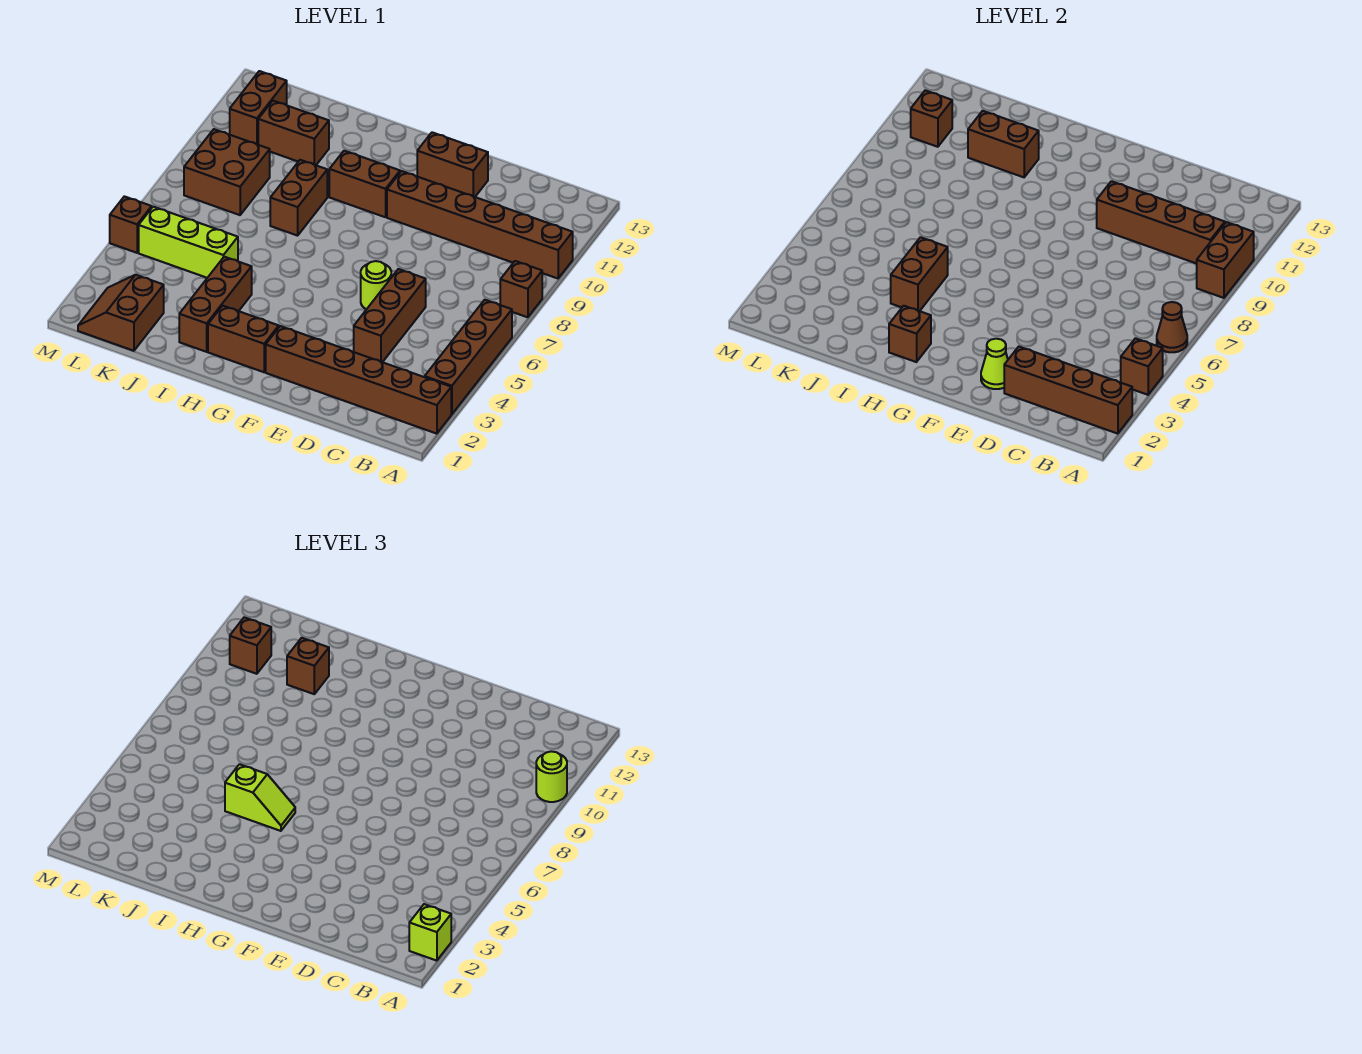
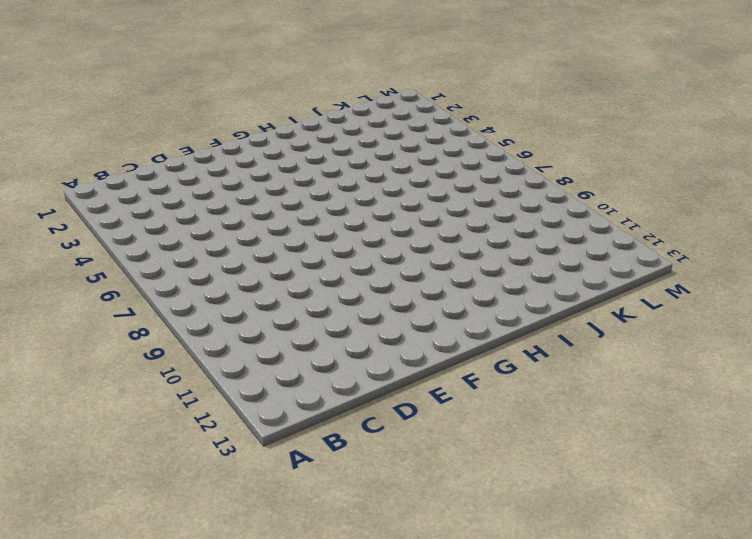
none -> brown brick A2:F2 level 1
none -> brown brick A3:A6 level 1
none -> brown brick A8 level 1
none -> brown brick A10:F10 level 1

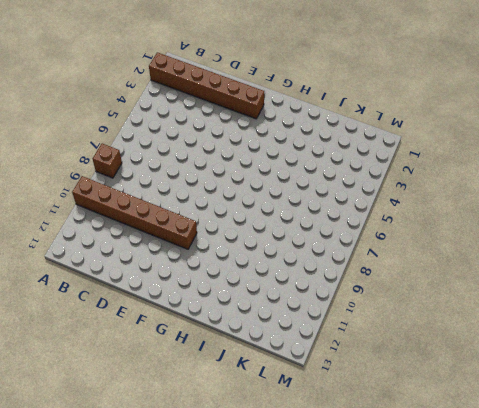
none -> brown brick A3:A6 level 1
none -> brown brick D4:D6 level 1
none -> lime round brick E6 level 1
none -> brown brick E12:F12 level 1

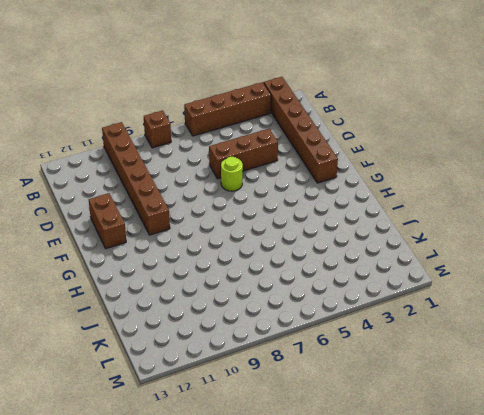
none -> brown brick G2:H2 level 1
none -> brown brick G10:H10 level 1
none -> brown brick I2:I4 level 1
none -> brown brick I8:I9 level 1

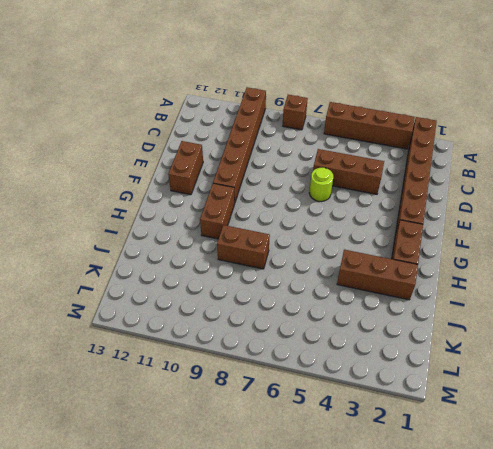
none -> lime brick J5:L5 level 1
none -> brown brick J11:K11 level 1
none -> brown slope K1:L2 level 1 top K
none -> brown brick K8:L9 level 1

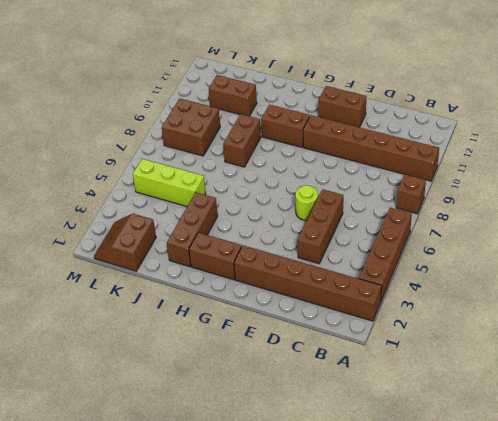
none -> brown brick L11:L12 level 1
none -> brown brick M5 level 1
none -> brown brick A2:D2 level 2
none -> brown brick A4 level 2

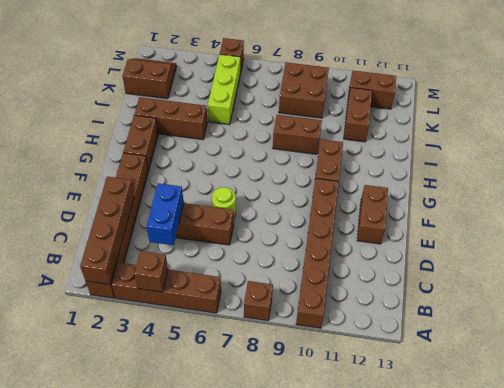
blue brick C4:D4 level 2 -> none
none -> brown cone A6 level 2
none -> brown brick A9:A10 level 2
none -> brown brick B10:E10 level 2
none -> lime cone E2 level 2

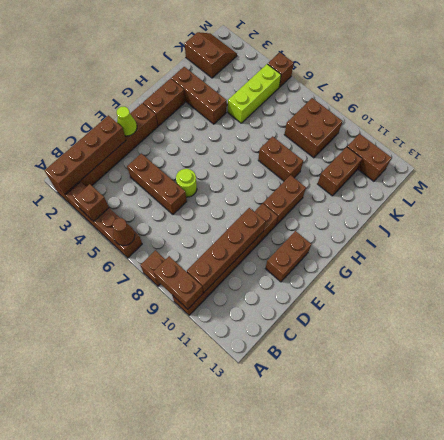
none -> brown brick H2 level 2
none -> brown brick I4:I5 level 2
none -> brown brick I11:J11 level 2
none -> brown brick L11 level 2

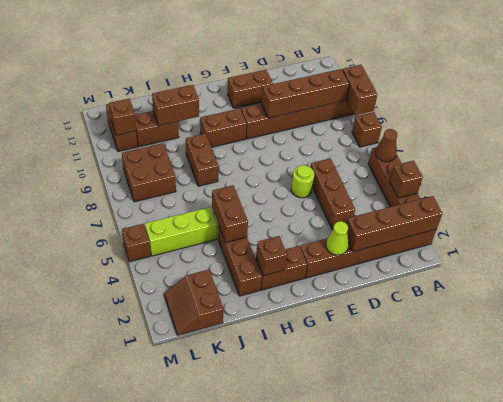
none -> lime brick A2 level 3
none -> lime round brick A10 level 3
none -> lime slope H5:I5 level 3 top I
none -> brown brick J11 level 3

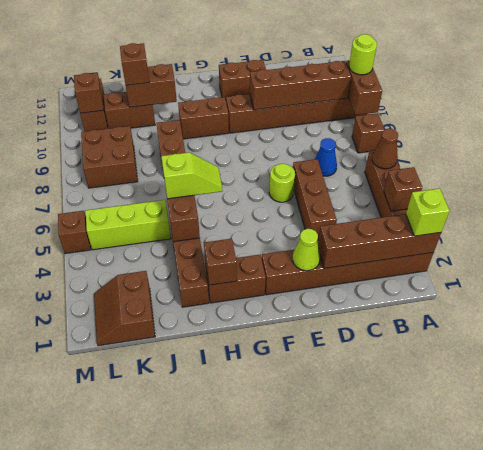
blue cone C7 level 1 -> none
none -> brown brick L11 level 3

